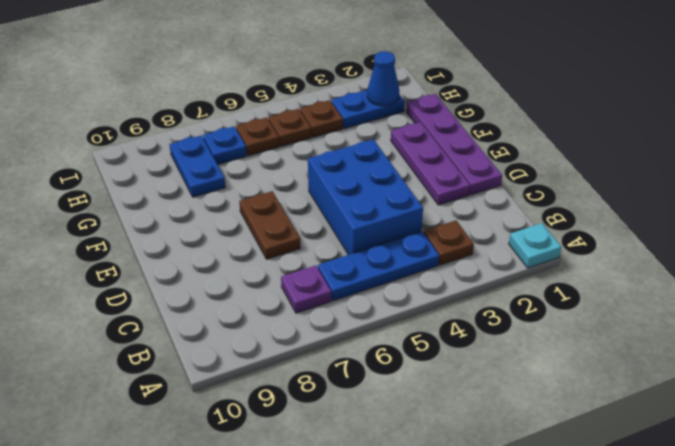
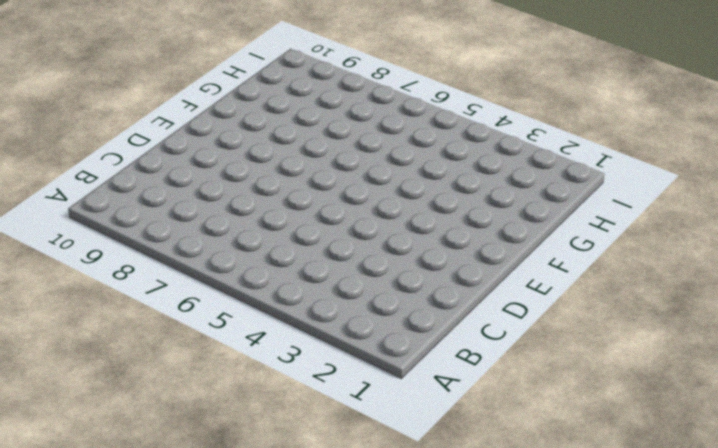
none -> cyan plate A1 level 1
none -> brown plate B3 level 1
none -> blue plate B4:B6 level 1

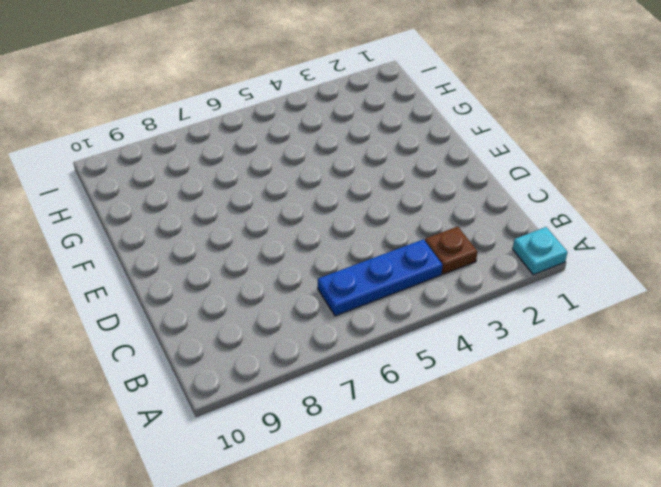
none -> purple plate B7 level 1
none -> blue brick C4:E5 level 1
none -> purple plate D1:G1 level 1

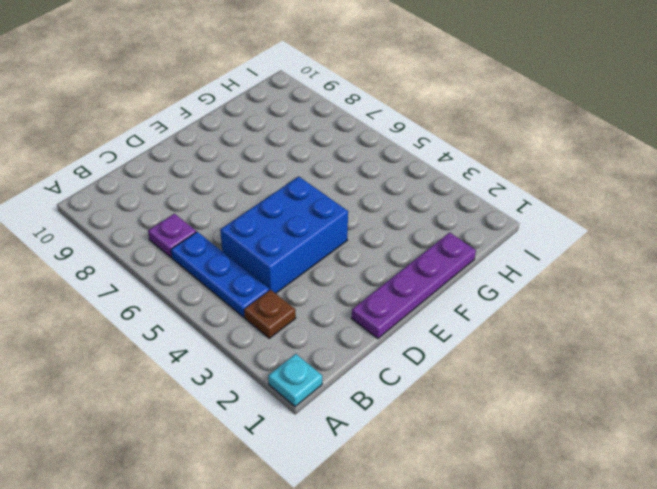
none -> purple plate D2:F2 level 1
none -> brown plate D7:E7 level 1
none -> blue plate G8:H8 level 1

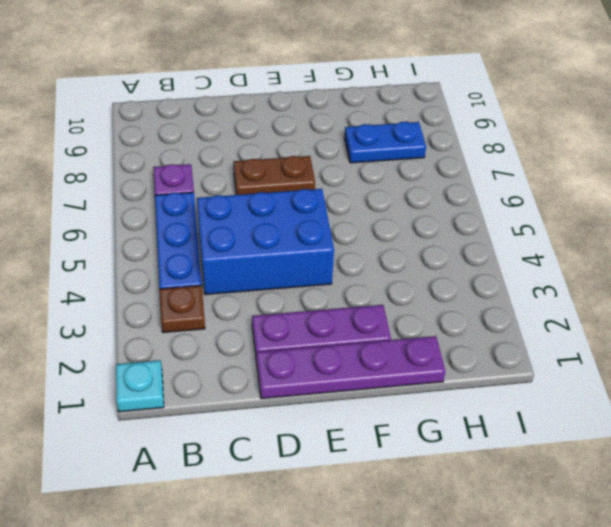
none -> blue plate H2:H3 level 1
none -> brown plate H4 level 1
none -> brown plate H5 level 1

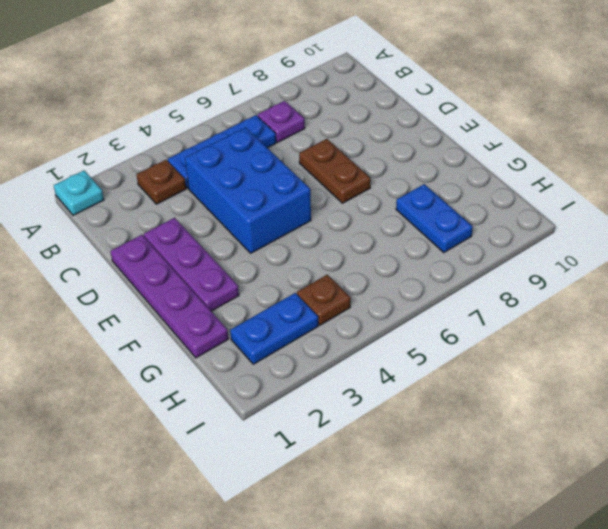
none -> brown plate H5 level 1
none -> brown plate H6 level 1
none -> blue plate H7 level 1

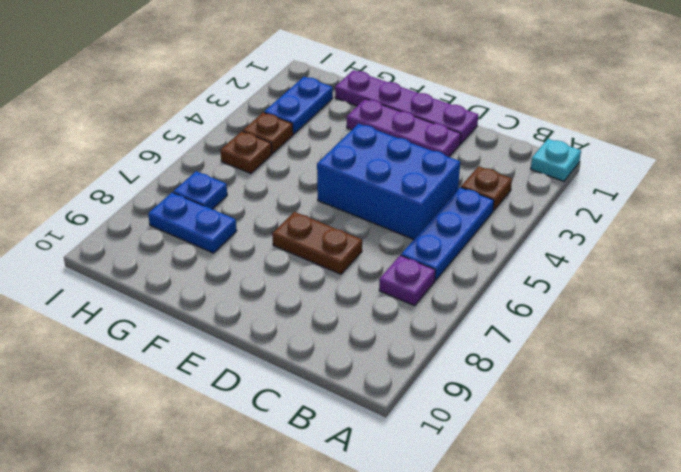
none -> brown plate H6 level 1
none -> blue cone H2 level 2

